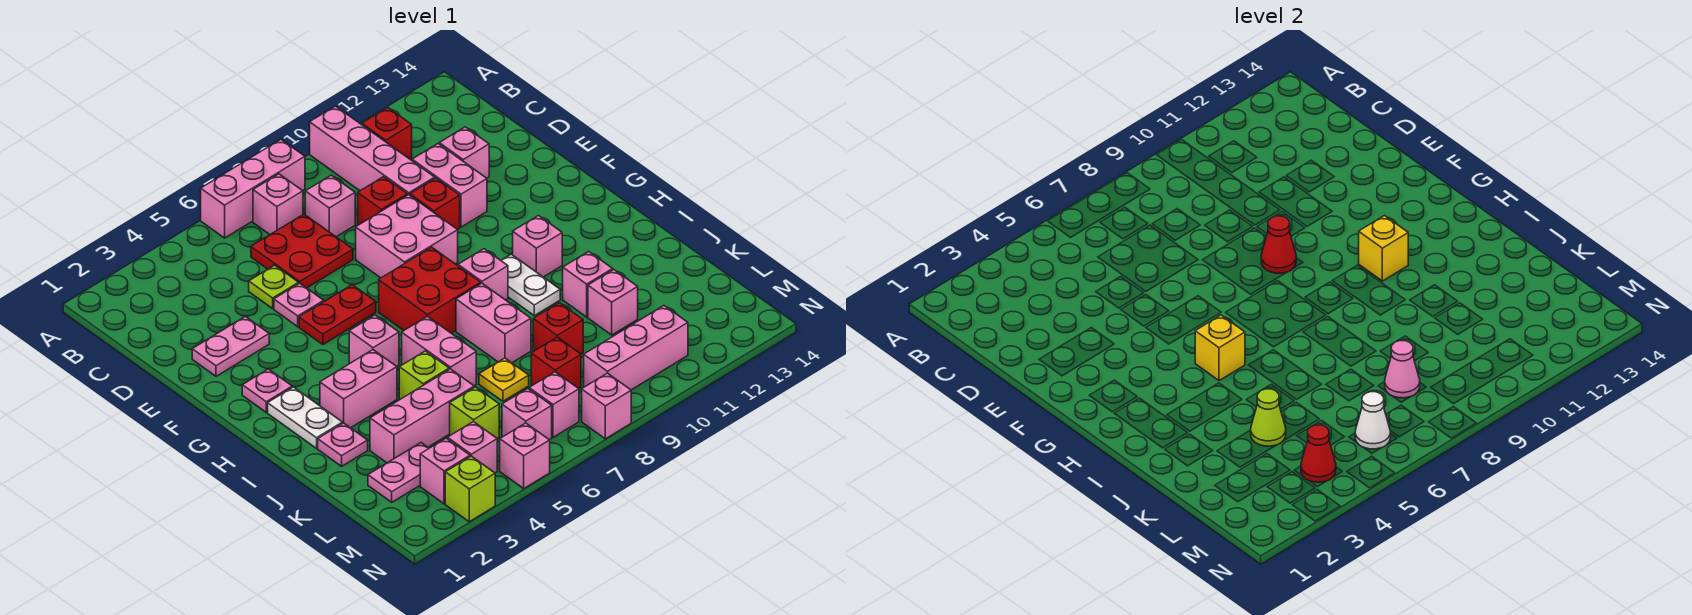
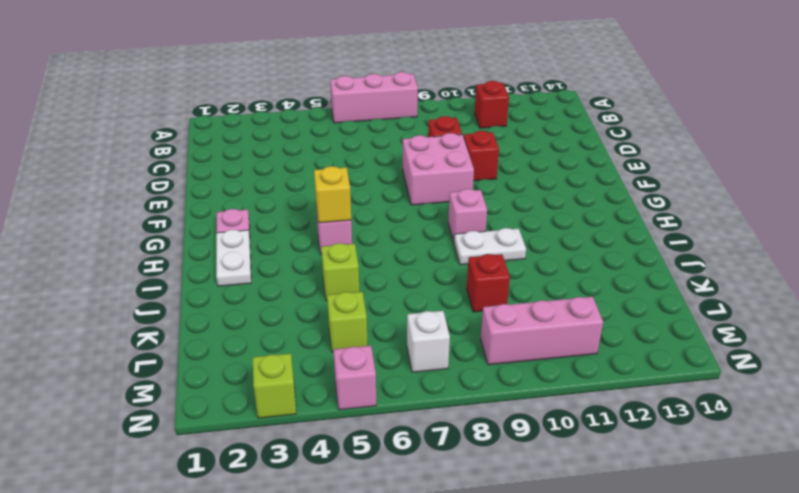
white plate I9:I10 level 1 -> white plate H10:I10 level 1
white brick M7 level 1 -> pink brick M7 level 1
none -> pink brick A10:D10 level 1
none -> pink brick B7 level 1
none -> red plate C6:D7 level 1
none -> pink brick C8 level 1

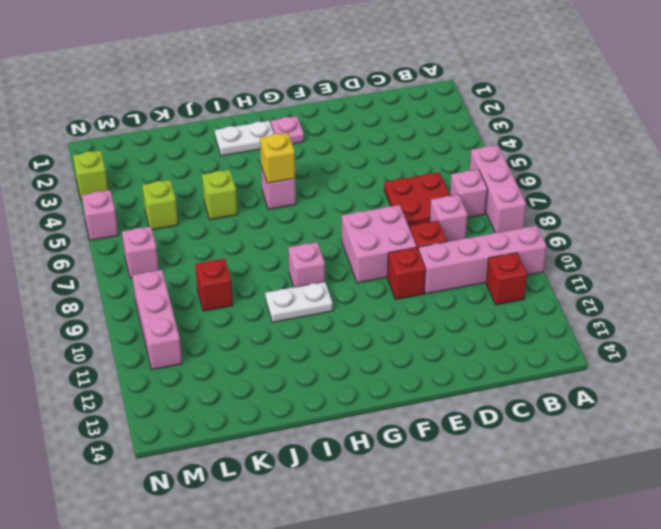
none -> lime plate D5 level 1
none -> pink brick D11:E11 level 1
none -> pink brick D12 level 1
none -> pink plate E2:E3 level 1

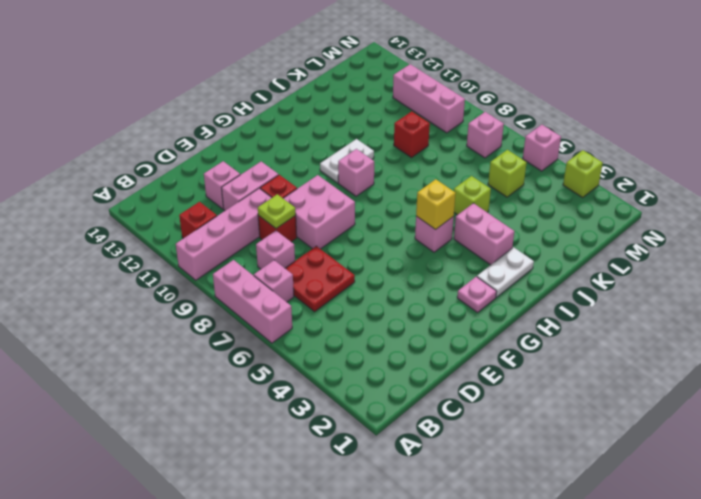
lime plate D9 level 2 -> lime plate D5 level 1
none -> pink plate E2:E3 level 1
none -> pink plate E5 level 1
none -> red plate F5:F6 level 1
none -> red brick G7:H8 level 1

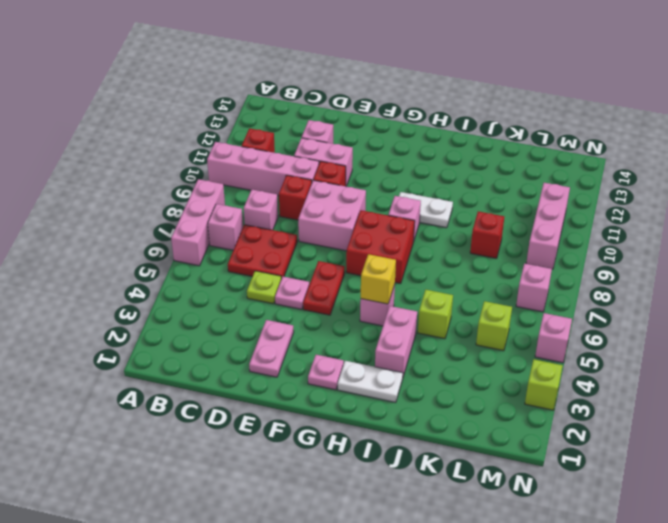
none -> pink brick H11 level 1
none -> pink brick I6:J6 level 1
none -> pink brick I8:J8 level 1
none -> pink plate J2 level 1

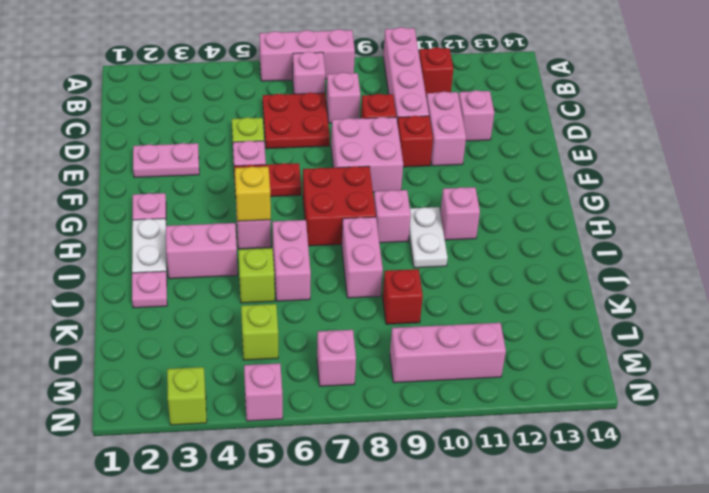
none -> pink brick J11 level 1
none -> pink brick K3:K5 level 1
none -> yellow plate K7 level 1
none -> pink brick K11 level 1

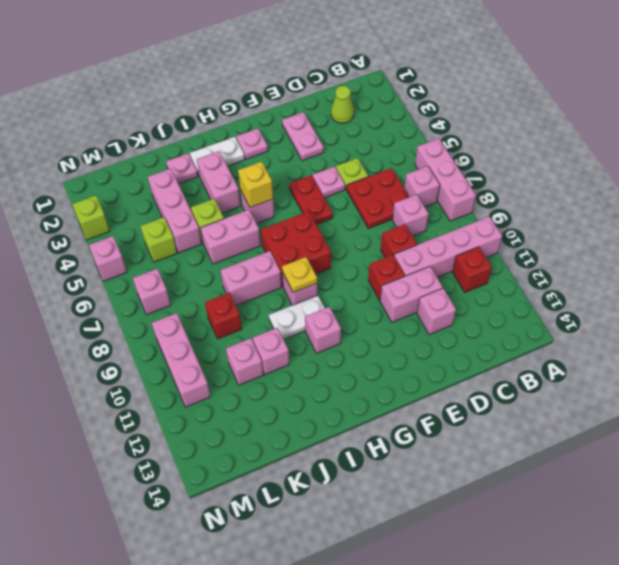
lime cone C2 level 1 -> lime cone K4 level 2
yellow plate H9 level 2 -> yellow plate K7 level 1
none -> pink brick E8:F9 level 1
none -> pink plate L2:L3 level 1
none -> red brick L8 level 1
none -> pink brick M3 level 1

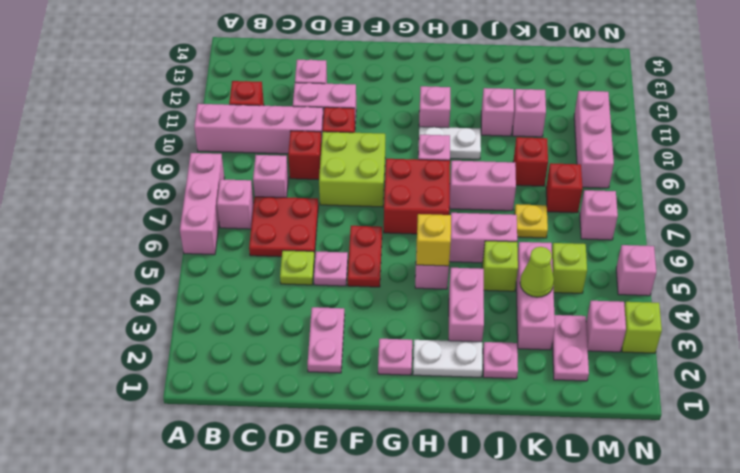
lime brick E8:F9 level 1 -> pink brick E8:F9 level 1
none -> pink brick M4 level 1
none -> pink brick M6 level 1
none -> pink brick N8 level 1
none -> red cone F9 level 2

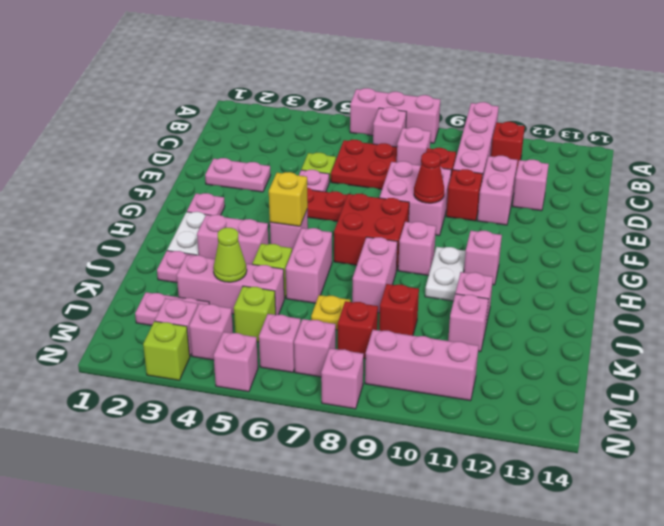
none -> yellow brick H11 level 2
none -> pink cone L8 level 2
none -> red cone M4 level 2
none -> white cone M6 level 2

